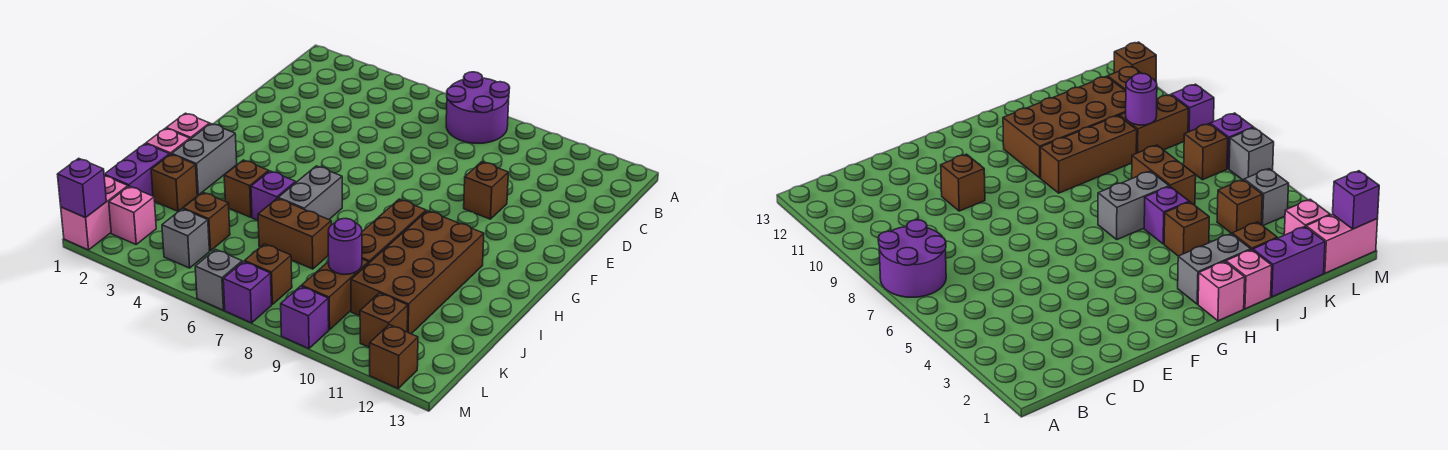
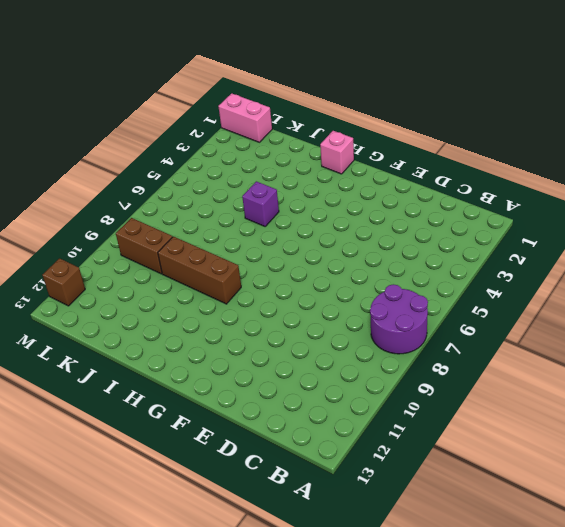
none -> brown brick E10 level 1
none -> grey brick H2:I2 level 1
none -> grey brick H6:I6 level 1

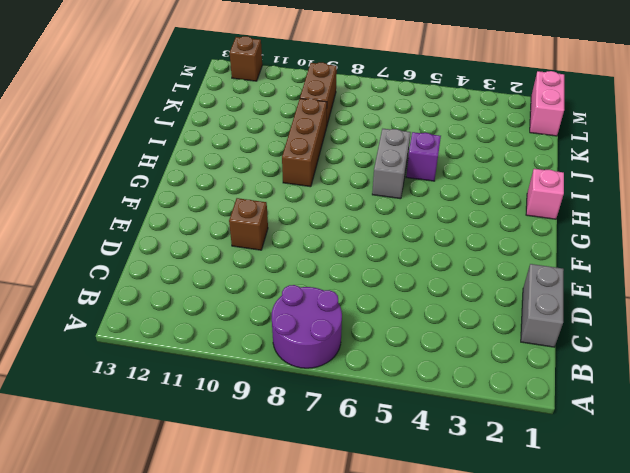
grey brick C1:D1 level 1 -> grey brick H2:I2 level 1
none -> brown brick H10:K11 level 1
none -> pink brick I1 level 1
none -> brown brick I4 level 1

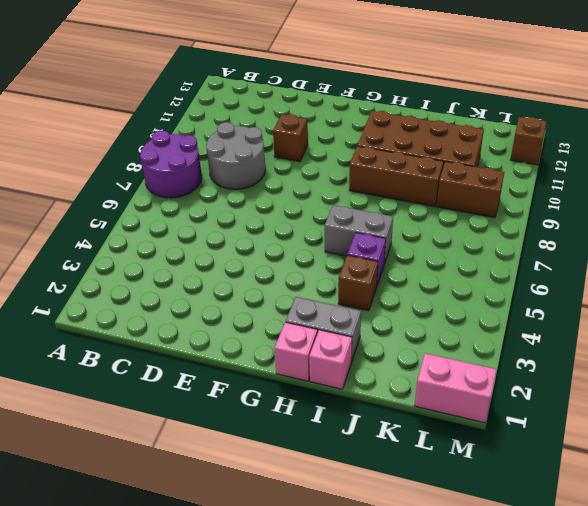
grey round brick C8:D9 level 1 -> none
none -> purple brick J1:K1 level 1
none -> brown brick J2 level 1
none -> brown brick J6:J7 level 1

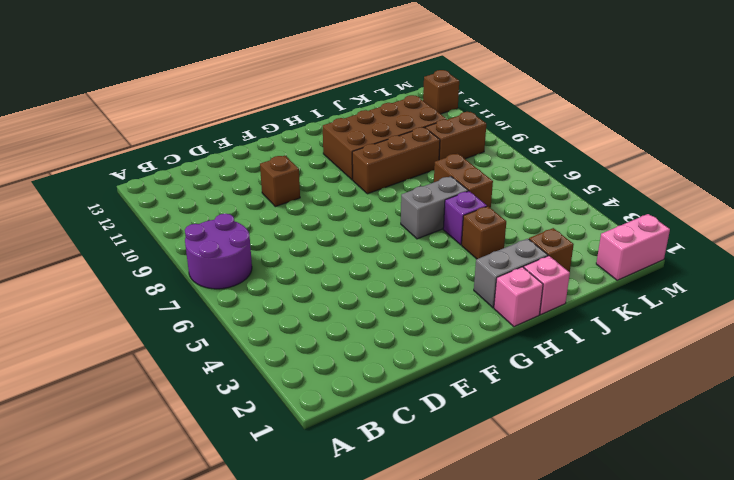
none -> purple brick J1:K1 level 1
none -> brown brick K4 level 1
none -> pink brick L2 level 1

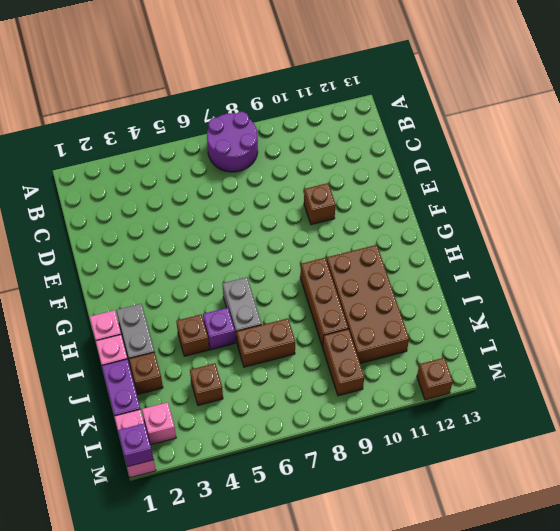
none -> grey brick L4 level 1
none -> brown brick L7 level 1
none -> brown brick L11 level 1

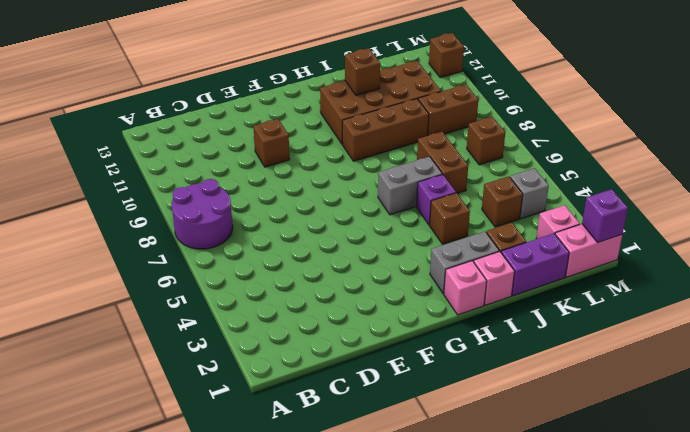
brown brick I11 level 2 -> brown brick L11 level 1
none -> grey brick M6 level 1
none -> purple brick M7 level 1
none -> purple brick M9 level 1

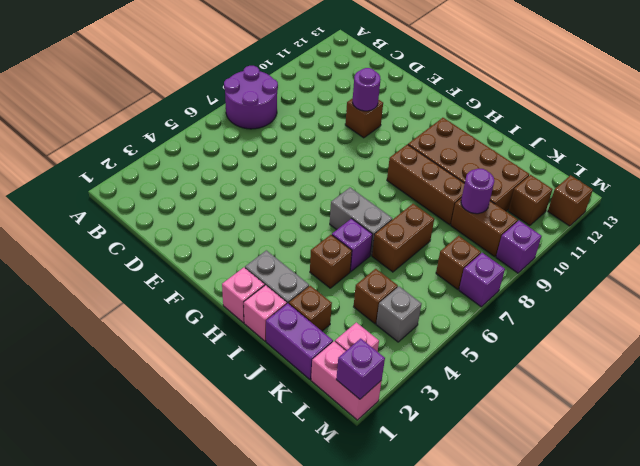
purple round brick E10 level 2 -> none
none -> grey brick M6 level 1

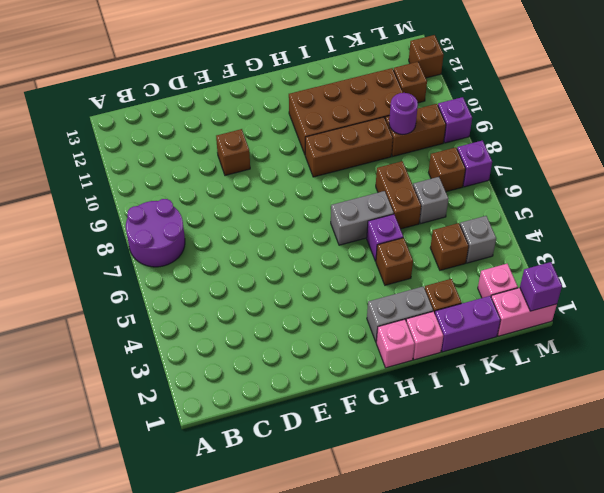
grey brick K6 level 1 -> grey brick M6 level 1

